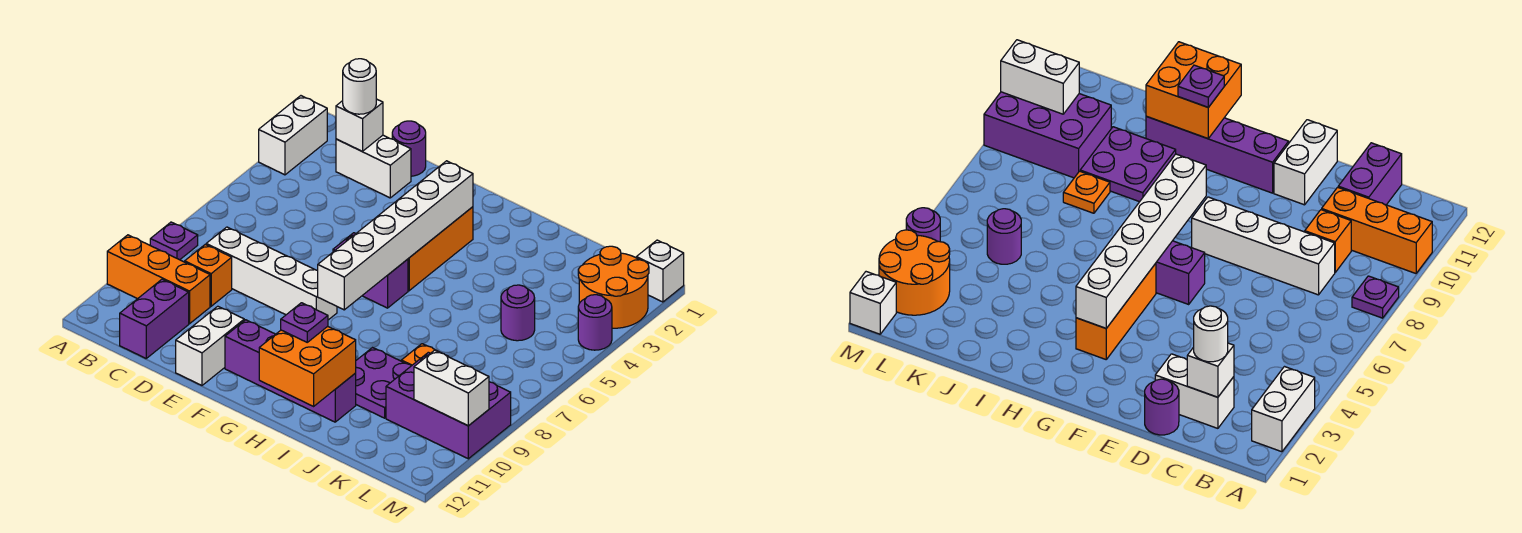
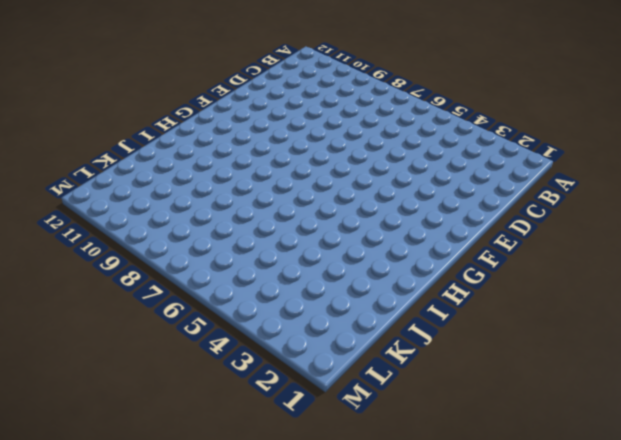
none -> white brick A2:A3 level 1
none -> purple plate A8 level 1
none -> orange brick A10:C10 level 1

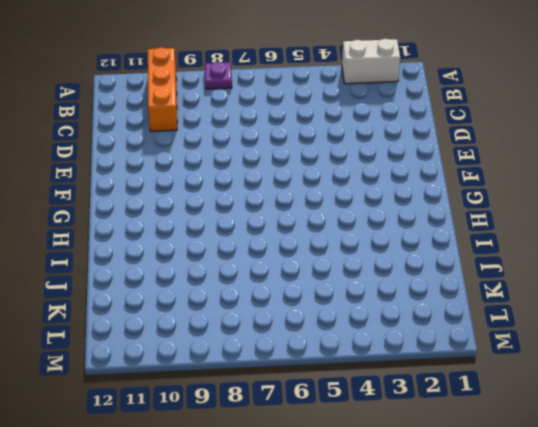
none -> white brick C2:D2 level 1
none -> white brick C8:F8 level 1
none -> orange brick C9 level 1

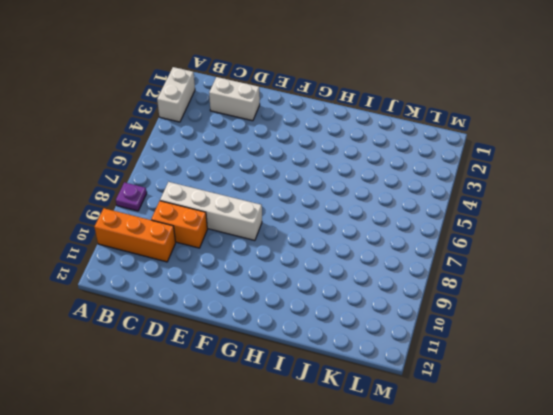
orange brick C9:D9 level 1 -> orange brick C9 level 1
none -> purple brick C11:C12 level 1
none -> purple round brick D1 level 1
none -> white brick E11:E12 level 1

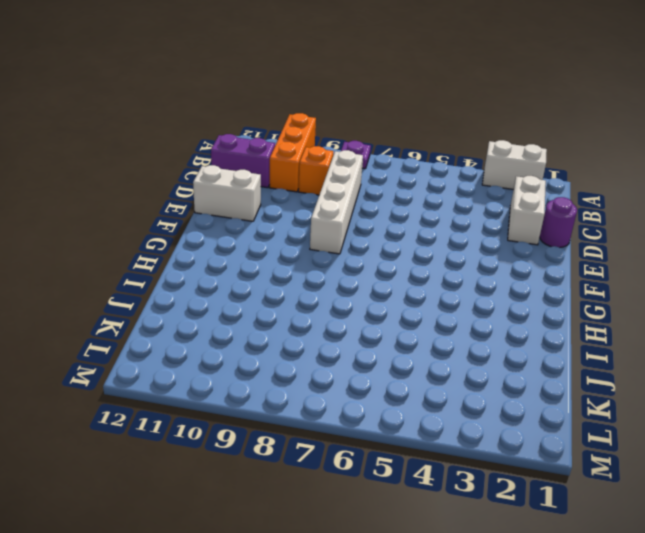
none -> purple brick F6:G6 level 1
none -> purple brick F11:I11 level 1
none -> orange brick G3:G5 level 1

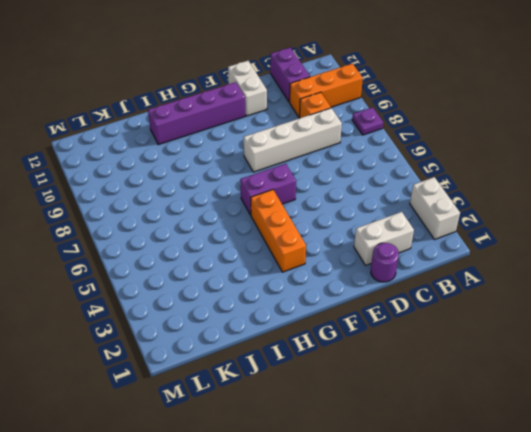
none -> purple plate I9:J10 level 1
none -> orange plate J8 level 1
none -> purple round brick K5 level 1

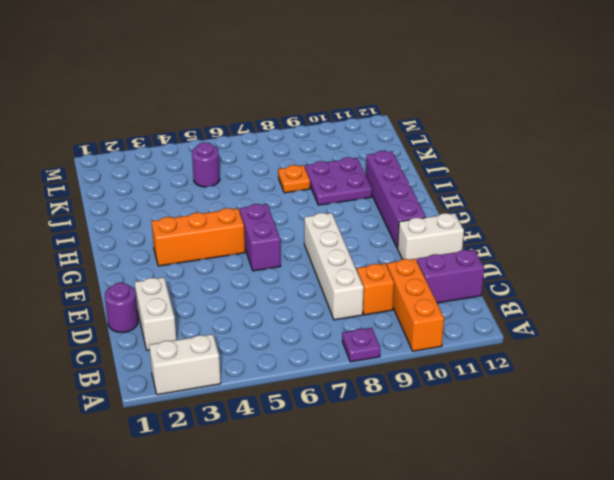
none -> purple brick K9:M10 level 1
none -> orange round brick L2:M3 level 1
none -> white brick M1 level 1

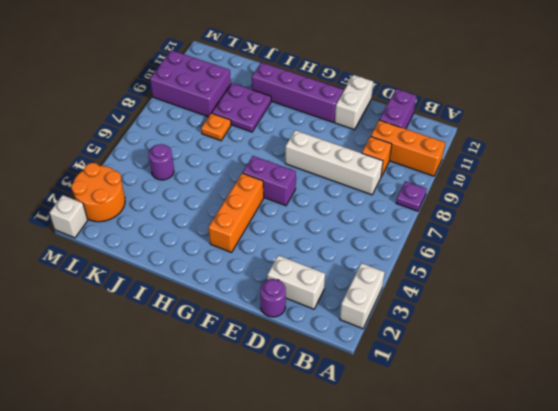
none -> purple round brick M4 level 1
none -> white brick C2 level 2
none -> white brick G3:G8 level 2

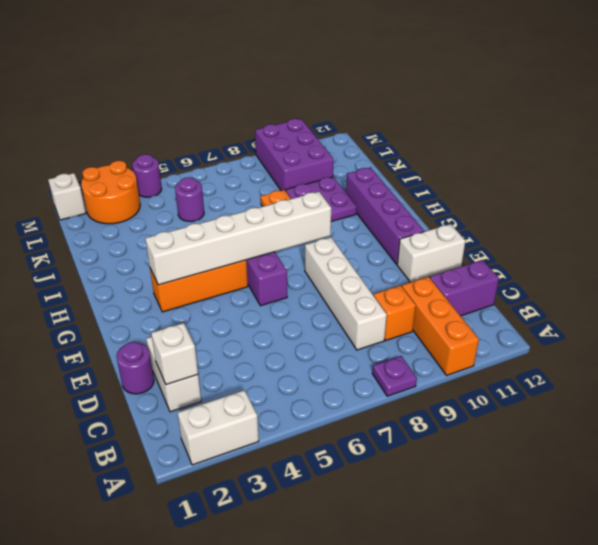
none -> orange brick H11:I12 level 2
none -> white brick L10:M10 level 2
none -> white round brick C2 level 3

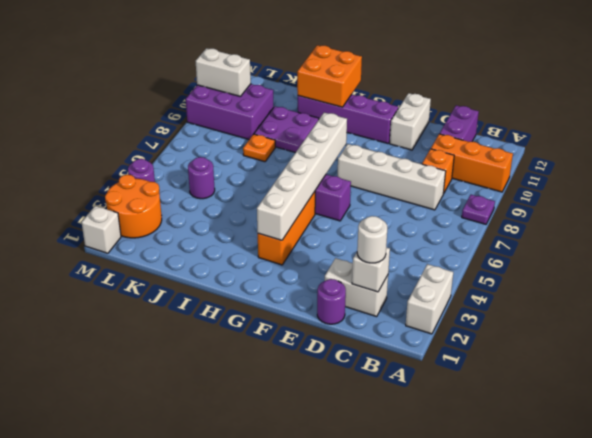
none -> purple plate H11 level 3

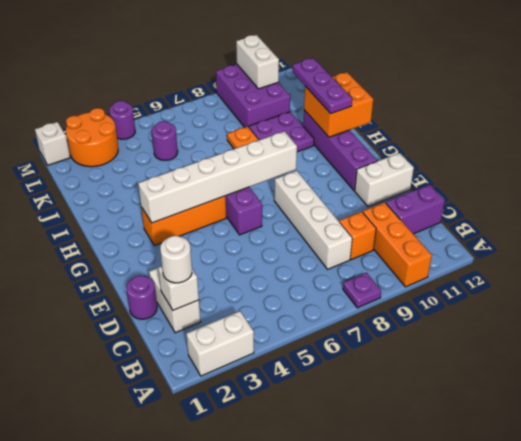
purple plate H11:J11 level 3 -> purple plate H11 level 3

